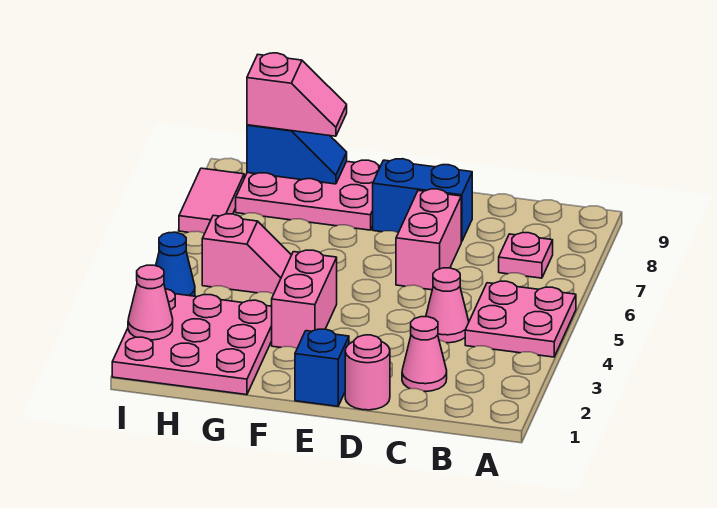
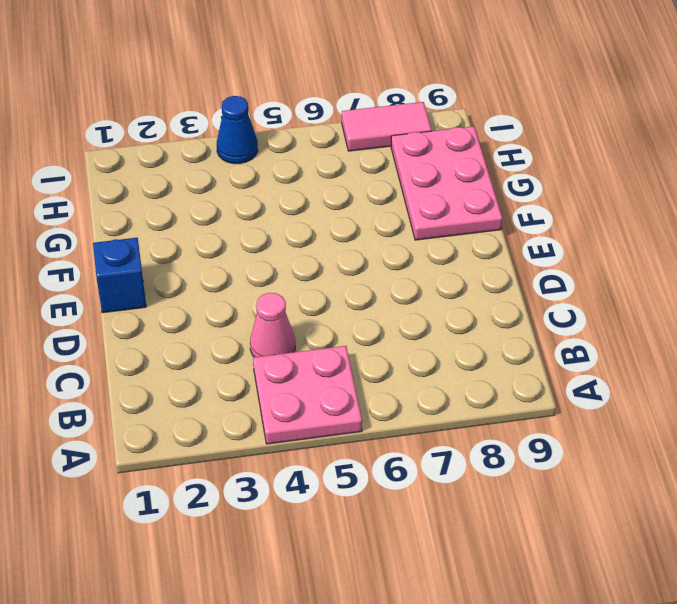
none -> pink plate B7 level 1
none -> pink cone C2 level 1
none -> pink round brick D1 level 1

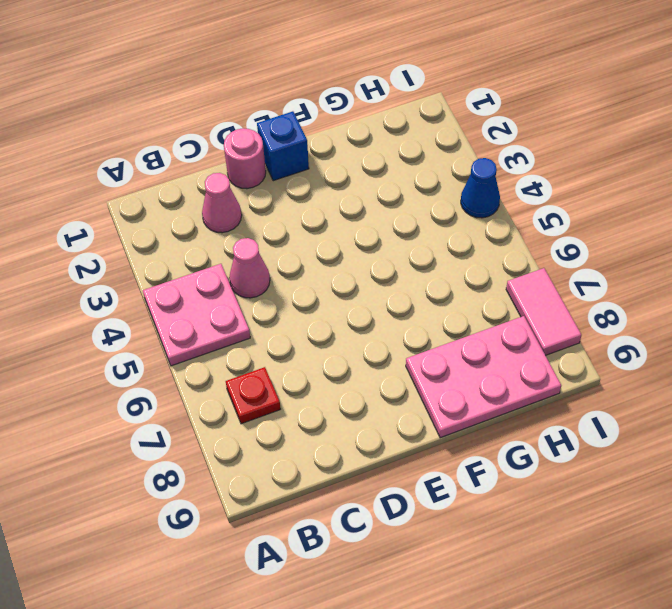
red plate B7 level 1 -> pink plate B7 level 1
none -> pink brick D6:D7 level 1
none -> blue brick D8:E8 level 1
none -> pink brick F3:F4 level 1

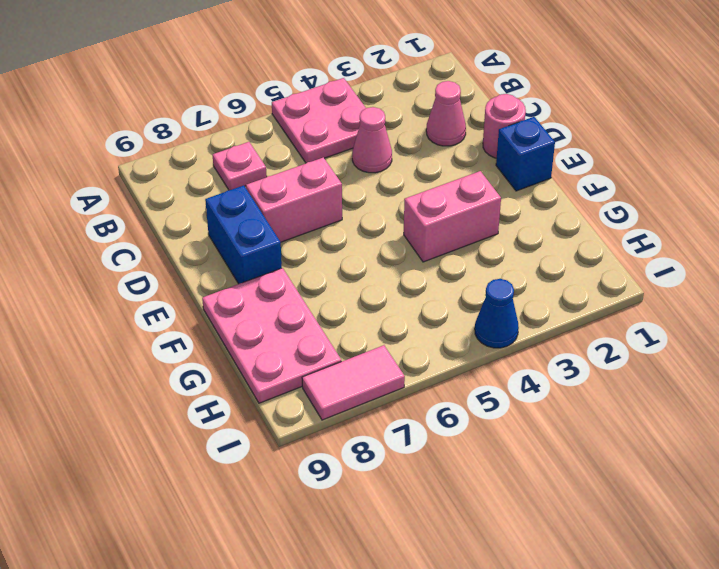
none -> pink plate G1:I3 level 1
none -> pink slope G5:H5 level 1 top H
none -> blue slope G9:H9 level 2 top H

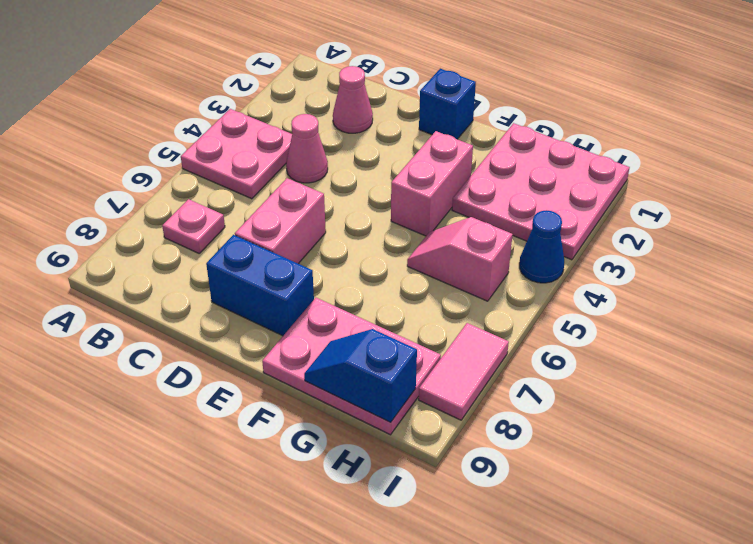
none -> pink round brick D1 level 1
none -> pink cone I2 level 2
none -> pink slope G9:H9 level 3 top H

